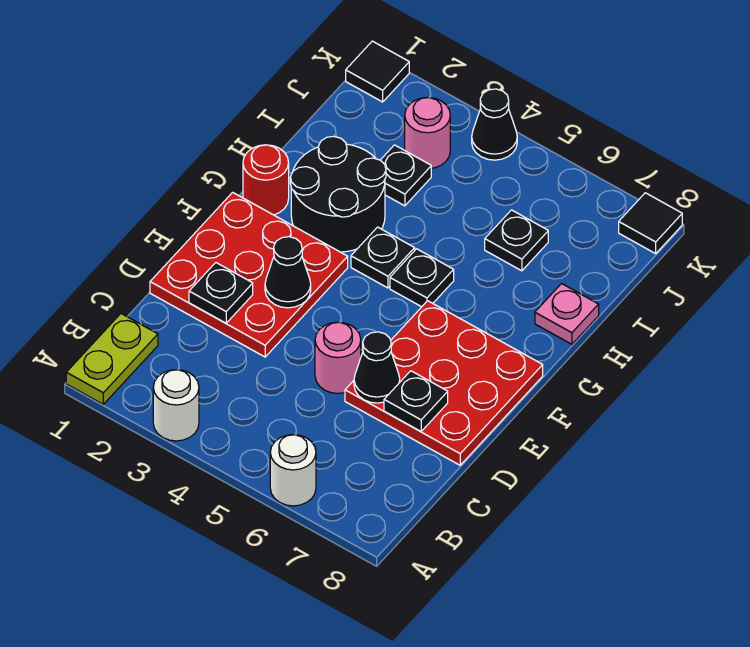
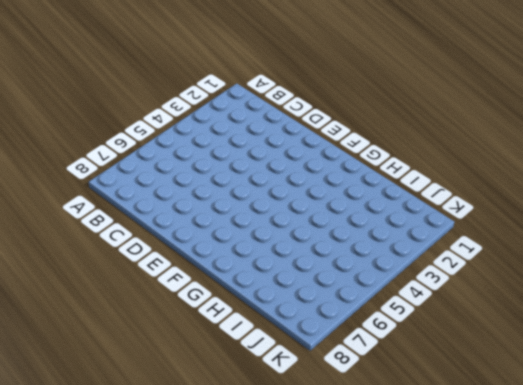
none -> lime plate A1:B1 level 1
none -> white round brick A3 level 1
none -> white round brick A6 level 1

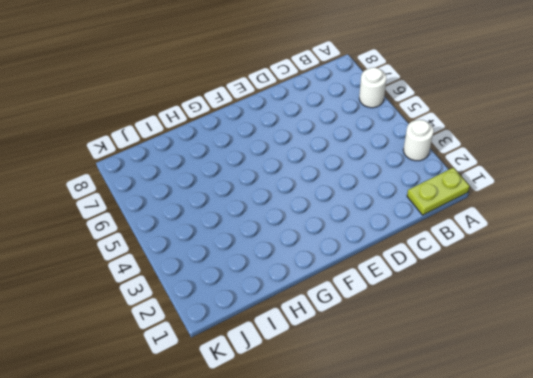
none -> red plate D1:F3 level 1
none -> pink round brick D5 level 1
none -> red plate D6:F8 level 1

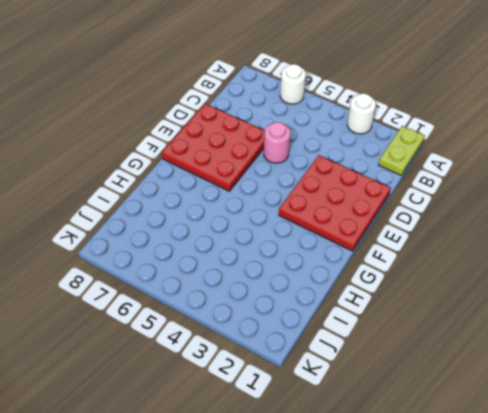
none -> red round brick G1 level 1
none -> black round brick G2:H3 level 1
none -> black plate G4 level 1

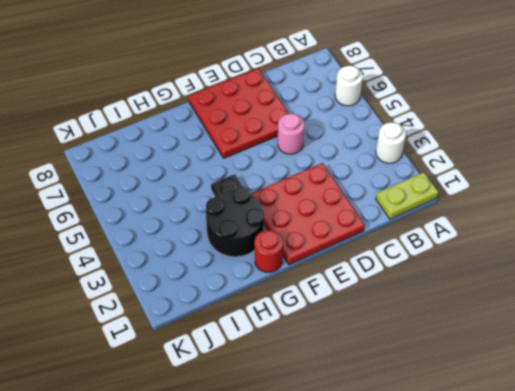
none -> black plate G5 level 1
none -> pink plate H8 level 1
none -> black plate I3 level 1

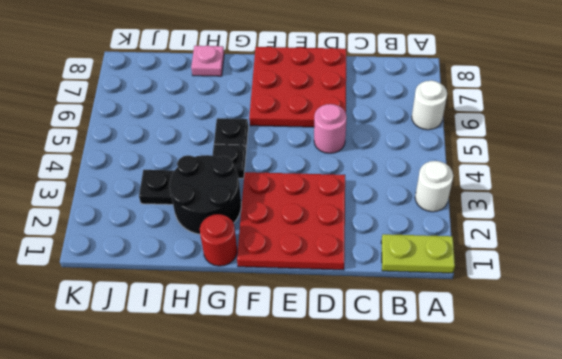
none -> black plate I6 level 1
none -> pink round brick J3 level 1
none -> black tile K1 level 1

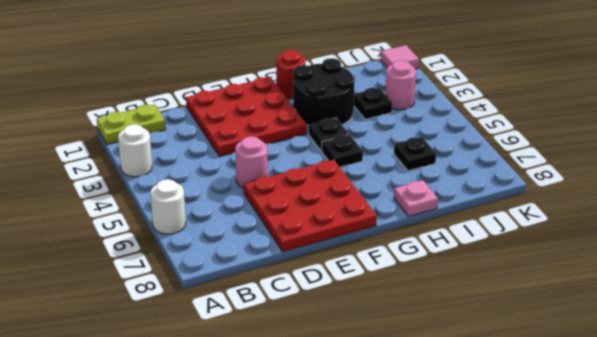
pink tile K1 level 1 -> black tile K1 level 1
none -> black cone K4 level 1
none -> black tile K8 level 1
none -> black plate D2 level 2

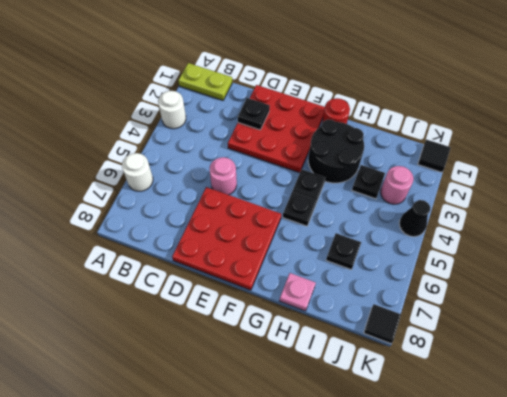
none -> black cone D6 level 2
none -> black plate D7 level 2
none -> black cone E3 level 2

